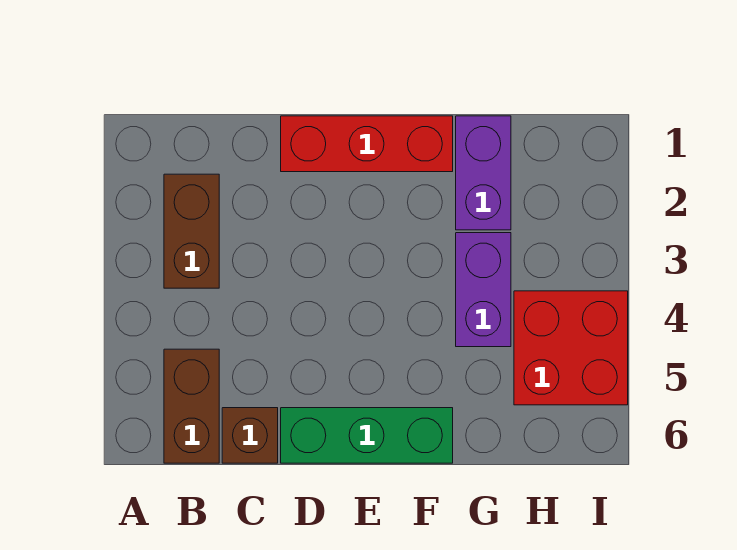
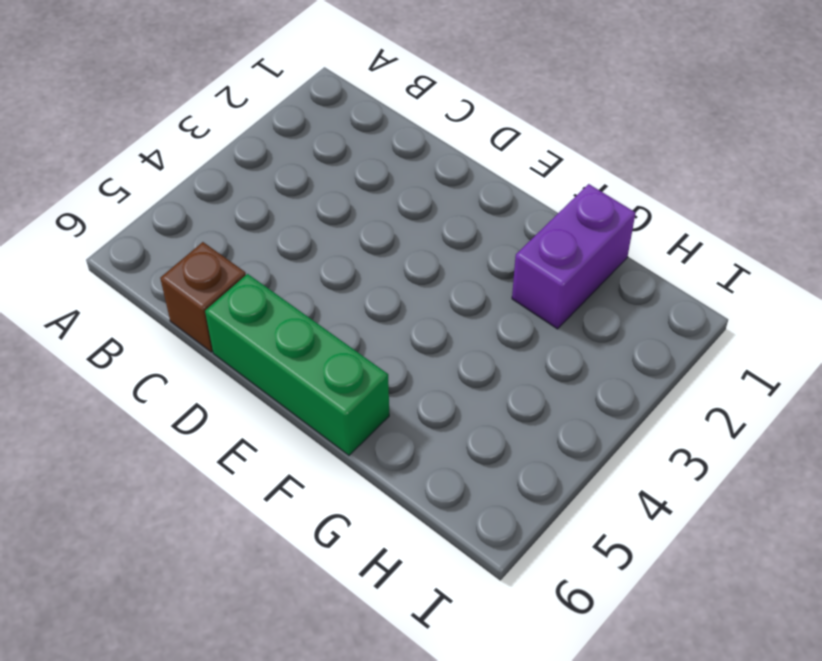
none -> brown brick B2:B3 level 1
none -> brown brick B5:B6 level 1

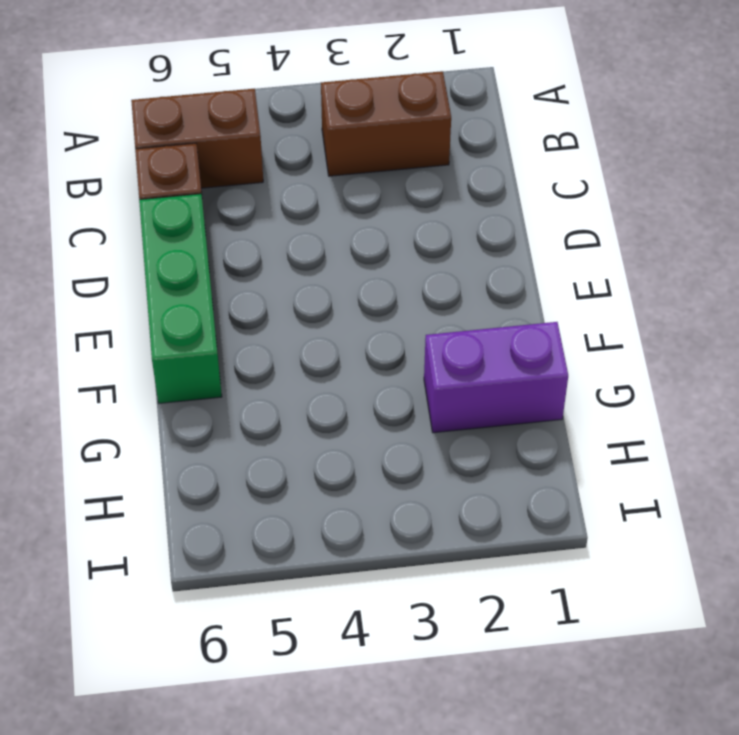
none -> red brick D1:F1 level 1
none -> purple brick G3:G4 level 1

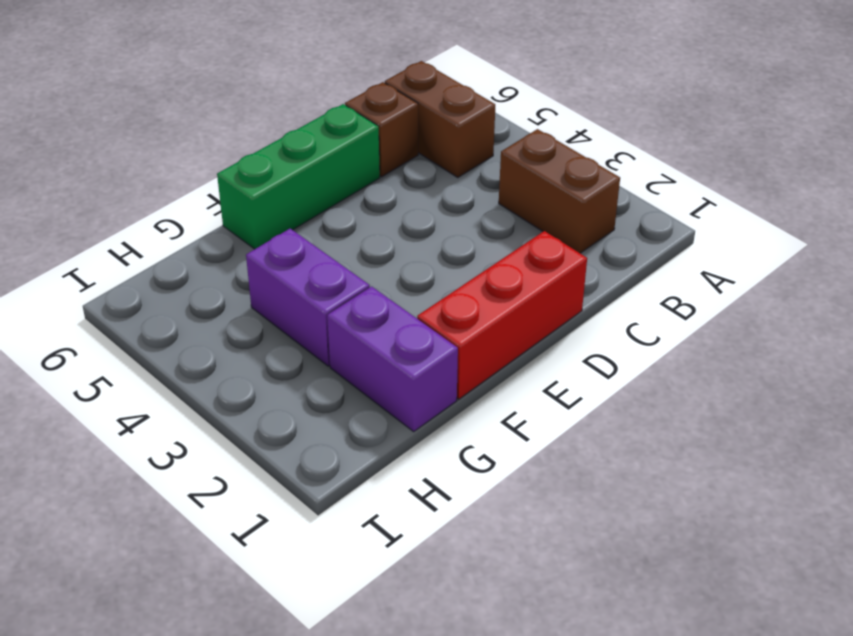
none -> red brick H4:I5 level 1

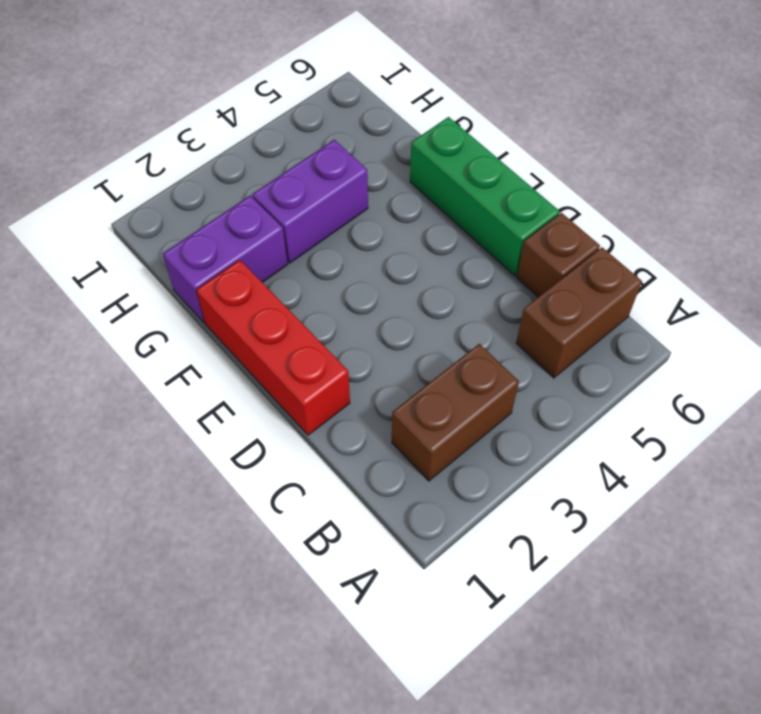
none -> red brick H4:I5 level 1

